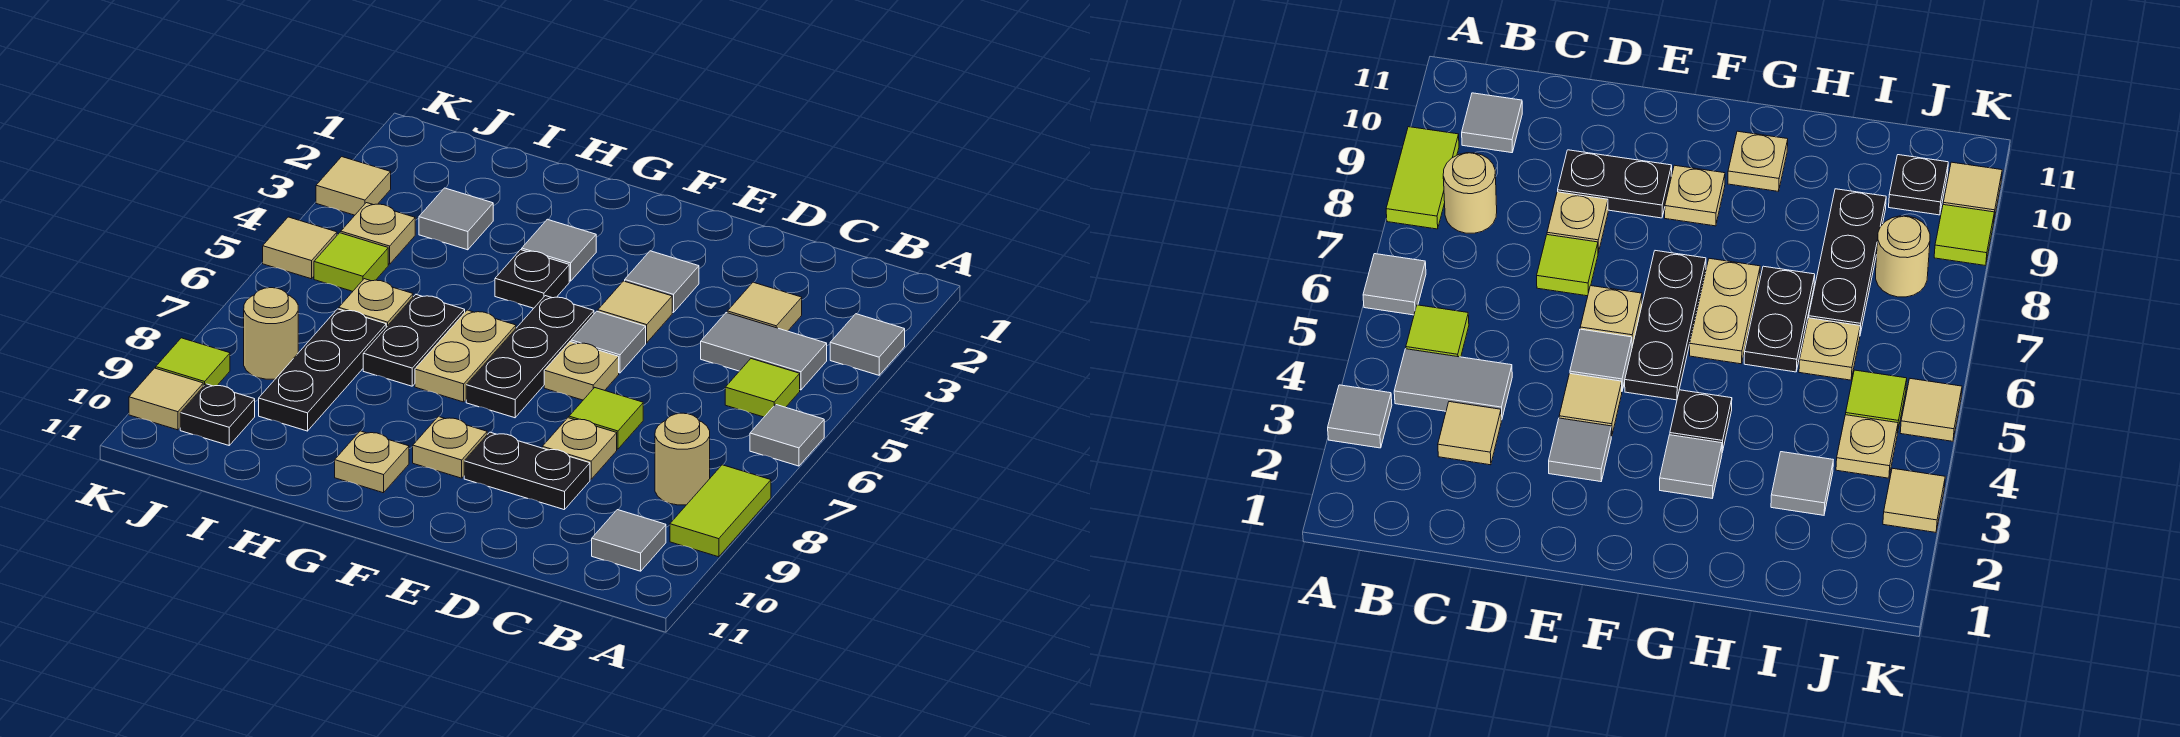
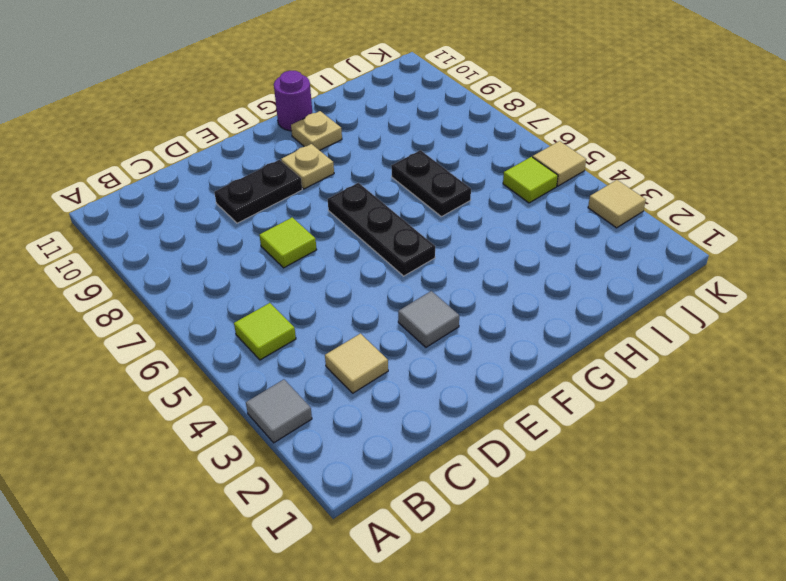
purple round brick G11 level 1 -> none
none -> grey tile A6 level 1
none -> lime tile A8:A9 level 1
none -> grey tile B4:C4 level 1
none -> tan round brick B8 level 1

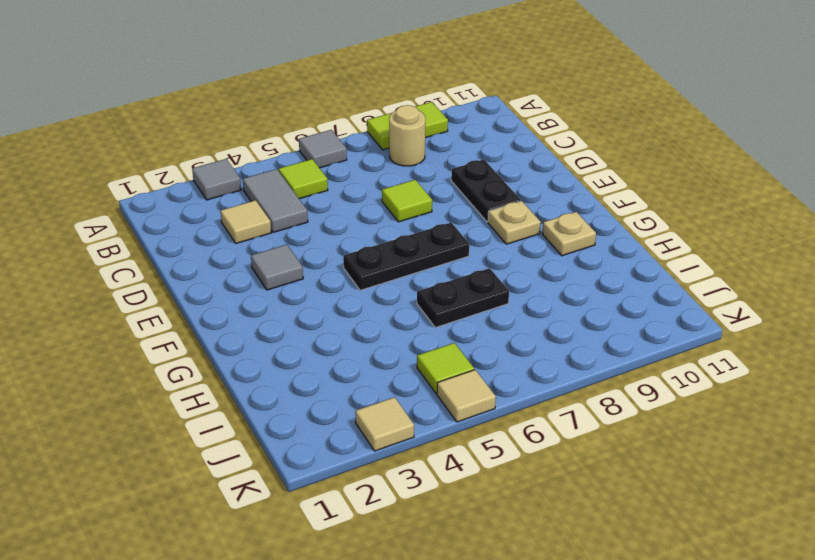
none -> grey tile B10 level 1
none -> tan plate D8 level 1
none -> tan tile E4 level 1
none -> grey tile E5 level 1

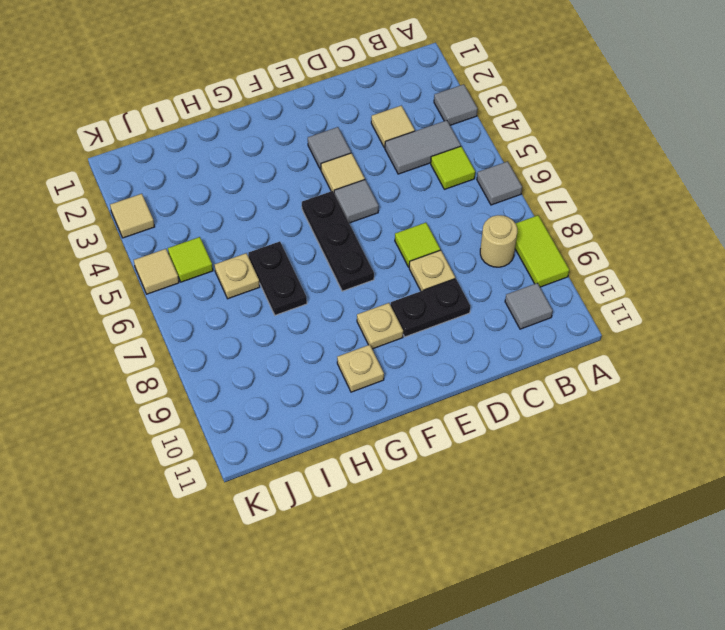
none -> tan plate E6 level 1
none -> grey tile G3 level 1
none -> black plate G4 level 1
none -> tan plate G6:G7 level 1

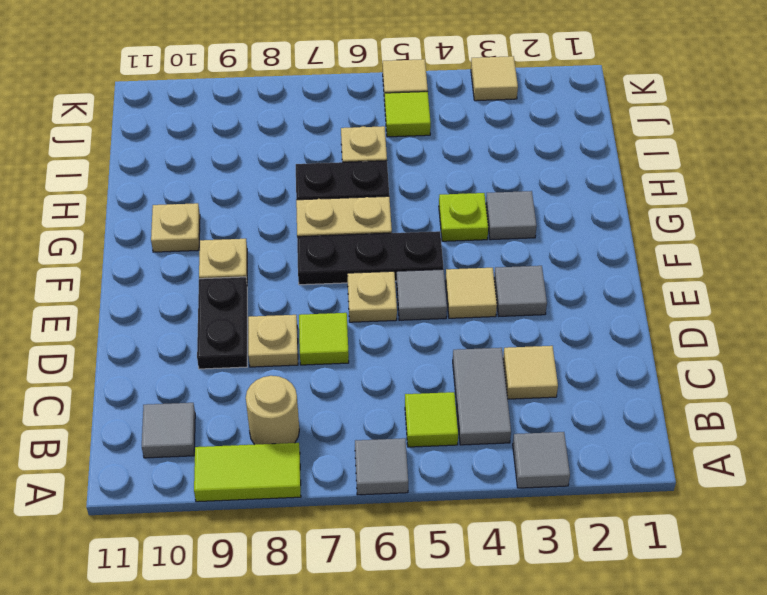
lime plate G4 level 1 -> black plate G4 level 1
none -> grey tile I3 level 1
none -> black plate I7:I9 level 1
none -> tan plate J4 level 1
none -> tan round brick J8 level 1

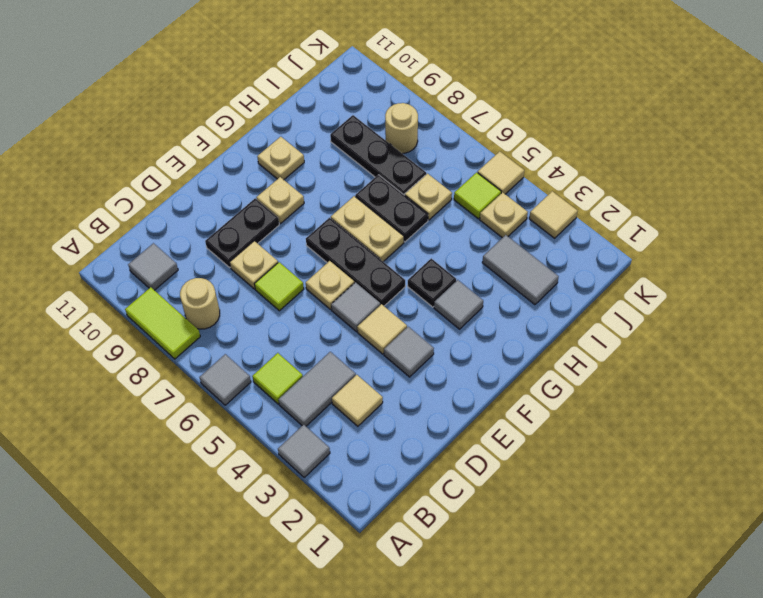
grey tile I2:I3 level 1 -> grey tile I3 level 1
none -> black plate J10 level 1
none -> lime tile K9 level 1
none -> tan tile K10 level 1

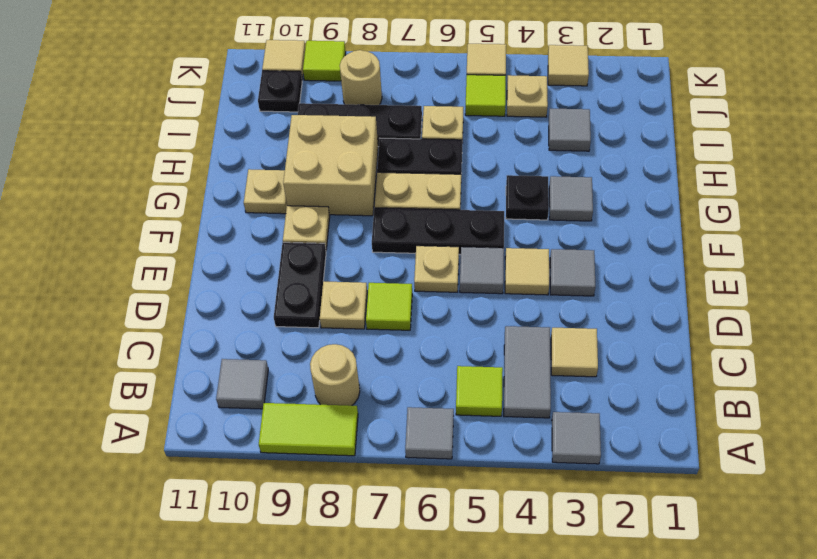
tan brick G8:H9 level 1 -> none

